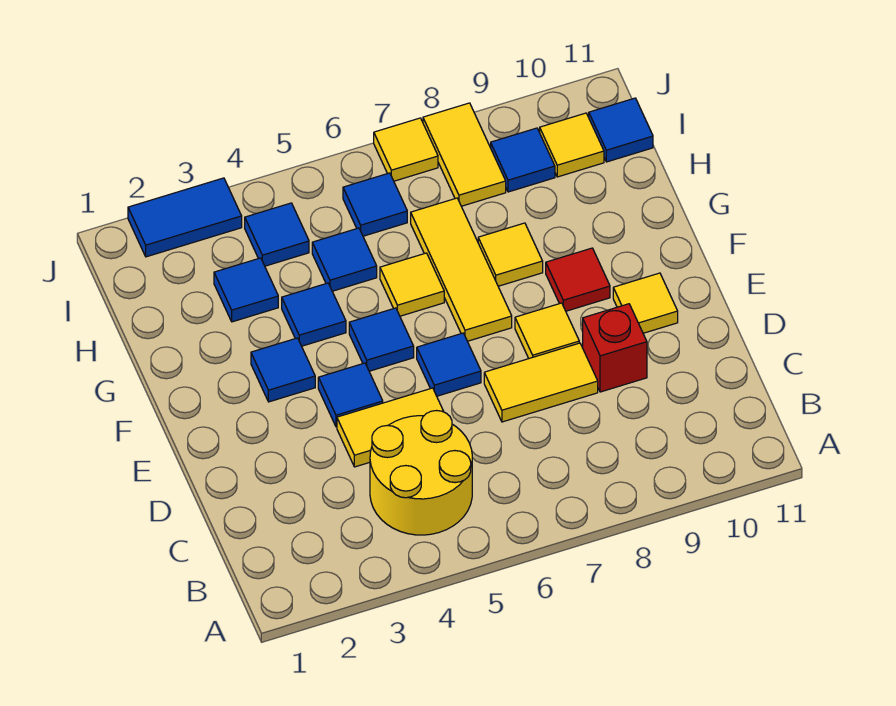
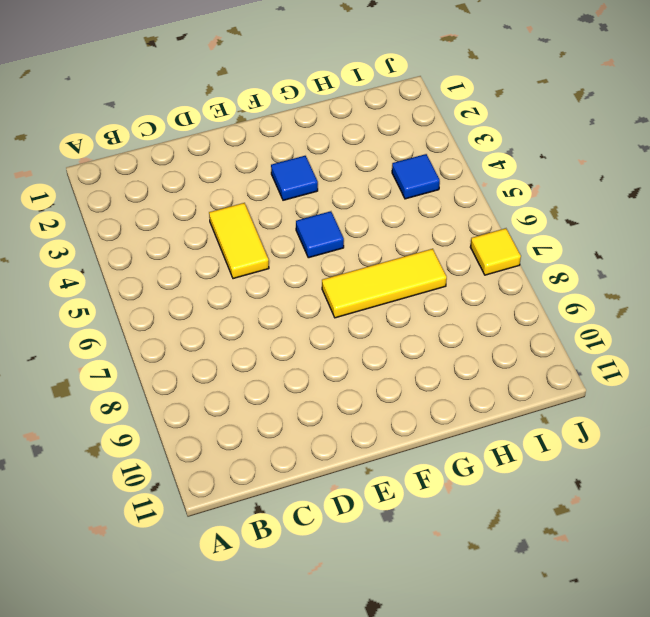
none -> yellow round brick B4:C5 level 1
none -> yellow tile D7:D8 level 1
none -> red brick D9 level 1

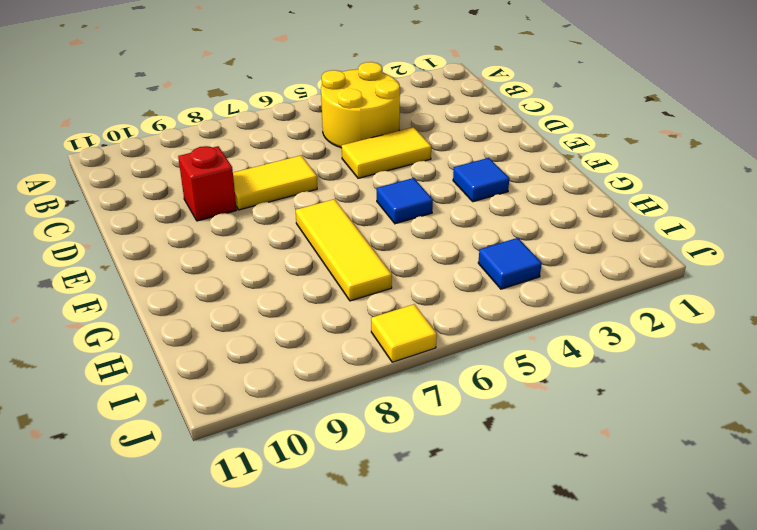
none -> blue tile E4 level 1
none -> blue tile E6 level 1
none -> yellow tile E8 level 1

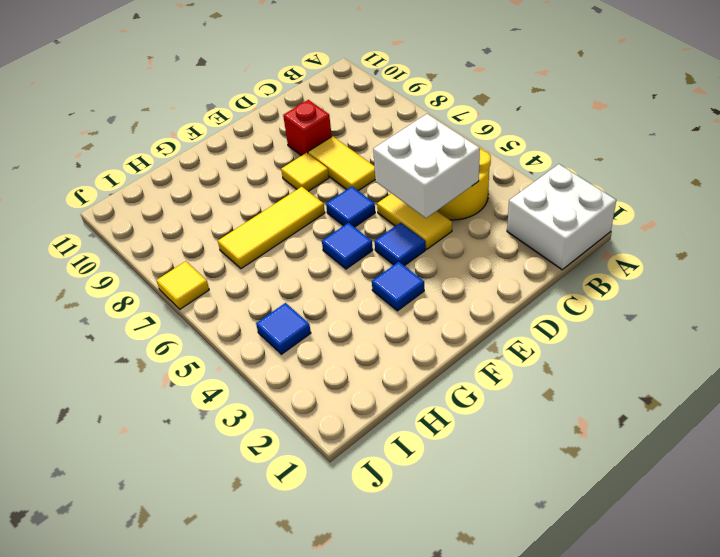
white brick A1:B2 level 1 -> none
white brick C4:D5 level 2 -> none
none -> yellow tile E10 level 1
none -> red tile F9 level 1
none -> blue tile G4 level 1

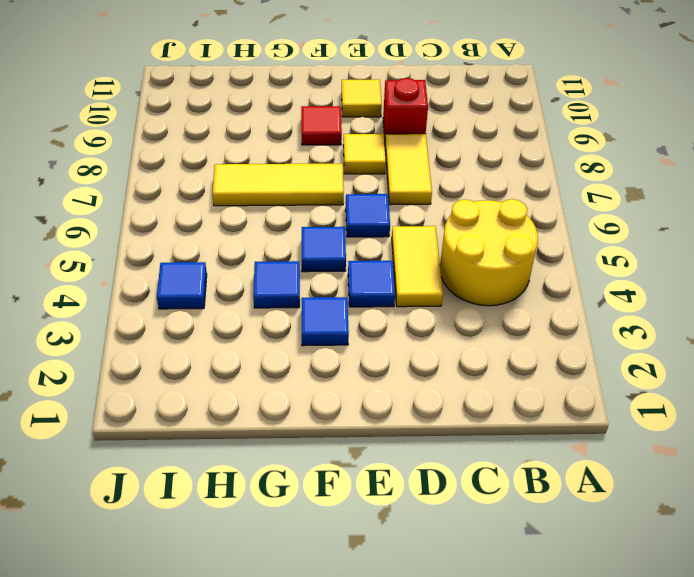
none -> yellow tile G6 level 1
none -> yellow tile G8 level 1
none -> blue tile H3 level 1

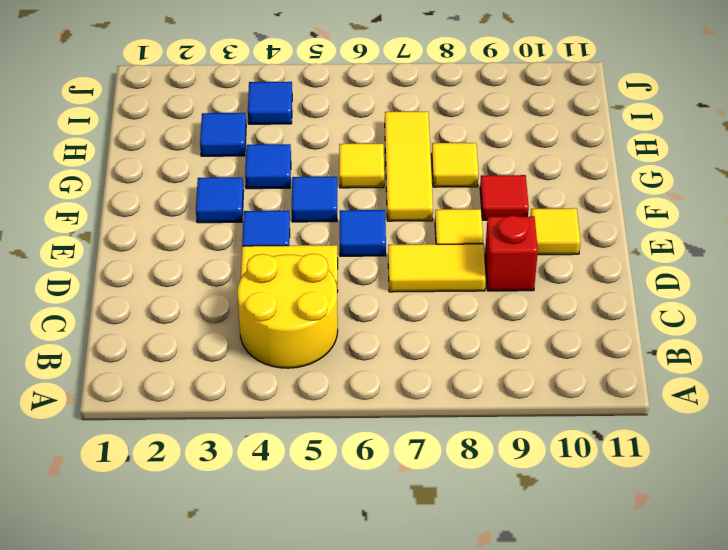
none -> blue tile H5 level 1
none -> blue tile I6 level 1
none -> yellow tile I8:J8 level 1

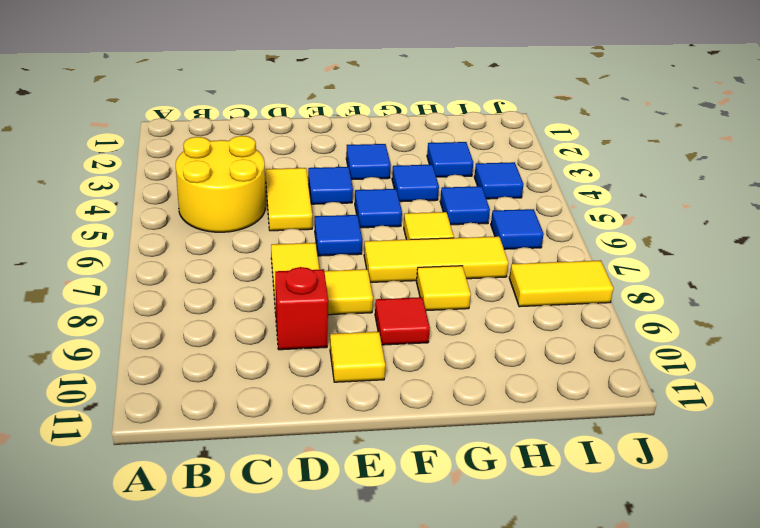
none -> blue tile I9 level 1
none -> yellow tile I10 level 1
none -> blue tile I11 level 1

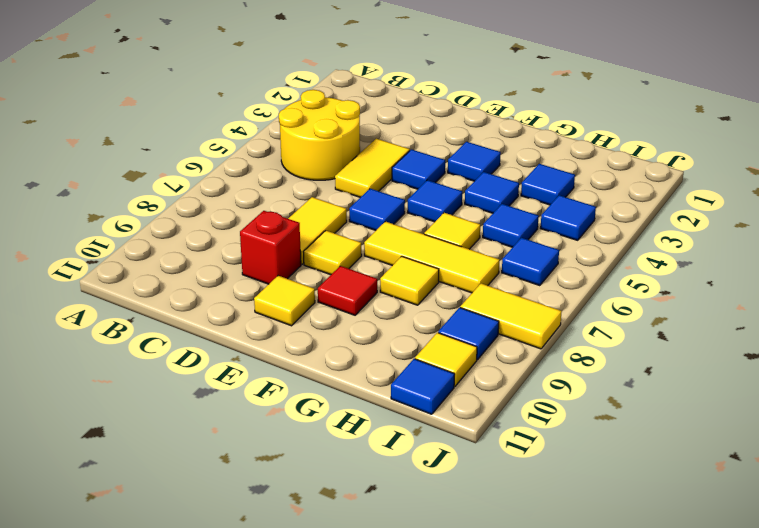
none -> blue tile J2:J3 level 1
none -> yellow tile J7 level 1

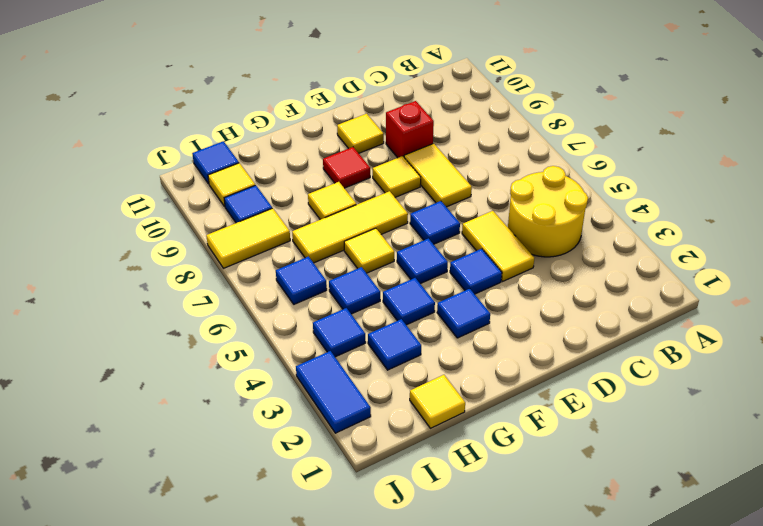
yellow tile H1 level 1 -> yellow tile J7 level 1

